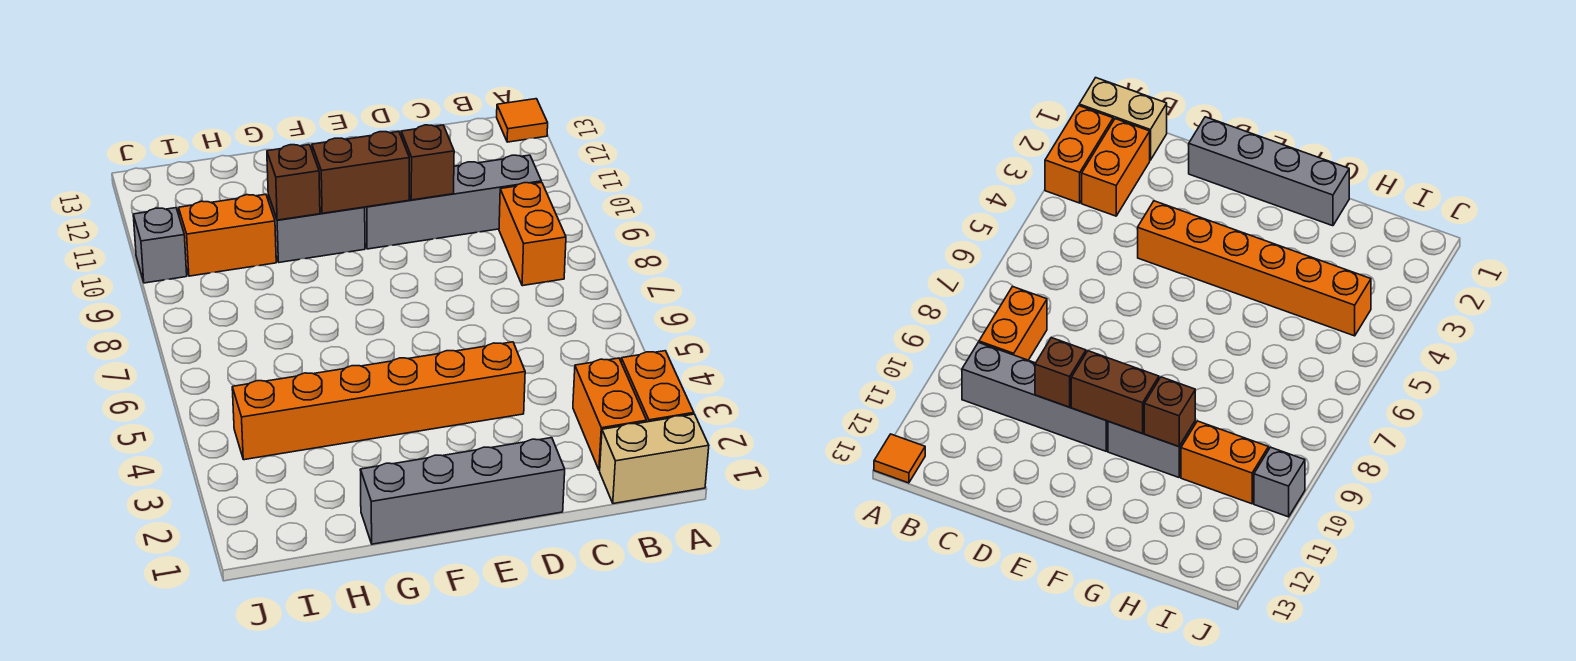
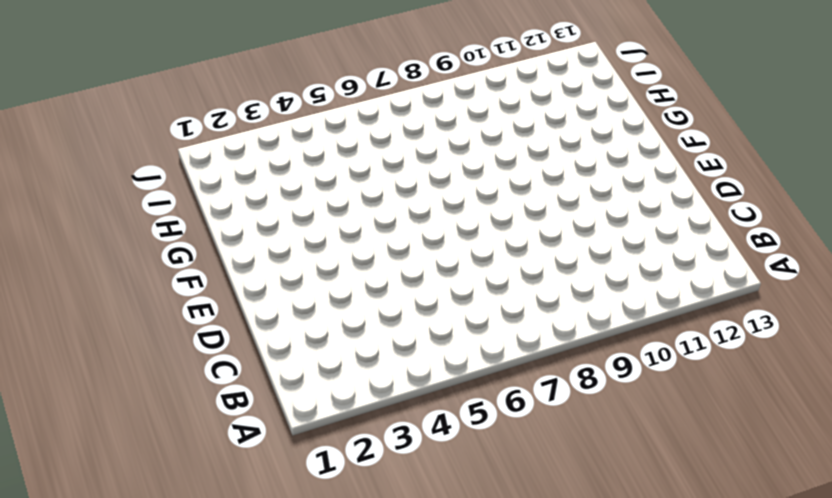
none -> tan brick A1:B1 level 1
none -> orange brick A2:A3 level 1
none -> orange tile A13 level 1

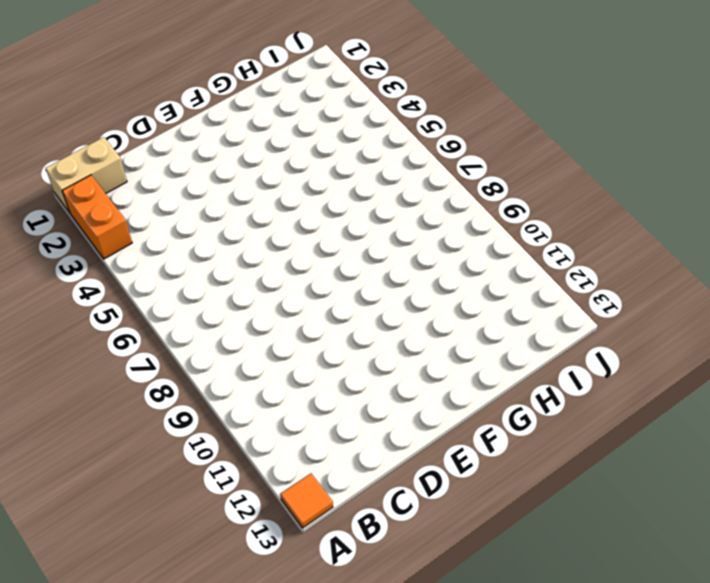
none -> orange brick B2:B3 level 1
none -> orange brick B8:B9 level 1
none -> grey brick B10:E10 level 1

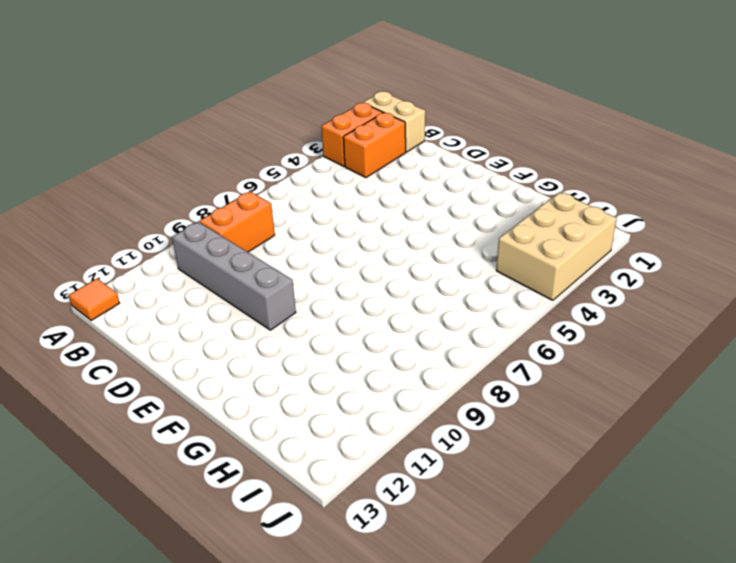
tan brick I2:J4 level 1 -> orange brick D4:I4 level 1
none -> grey brick D1:G1 level 1
none -> grey brick F10:G10 level 1
none -> orange brick H10:I10 level 1

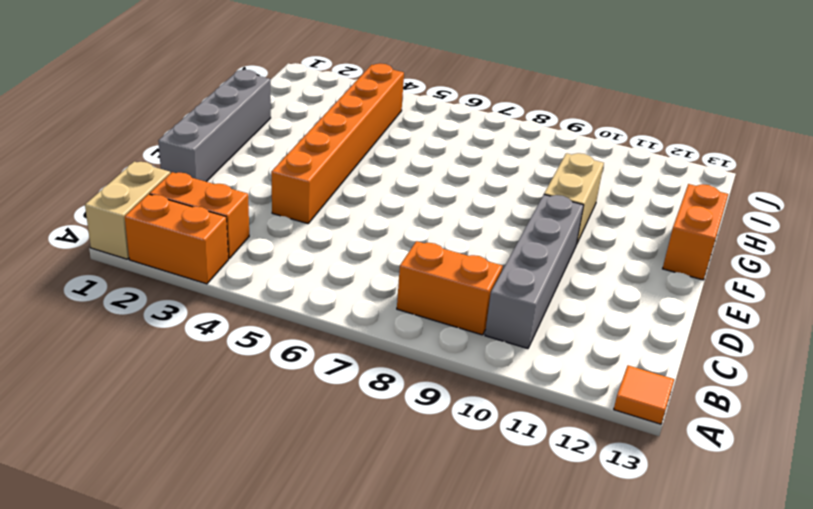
tan brick F10:G10 level 1 -> grey brick F10:G10 level 1
orange brick F13:G13 level 1 -> orange brick H10:I10 level 1
none -> grey brick J10 level 1
none -> brown brick D10 level 2
none -> brown brick E10:F10 level 2

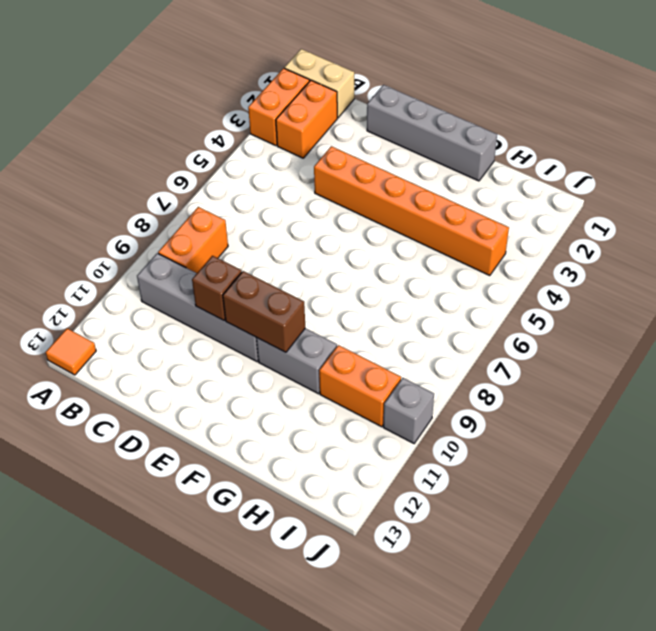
none -> brown brick G10 level 2

